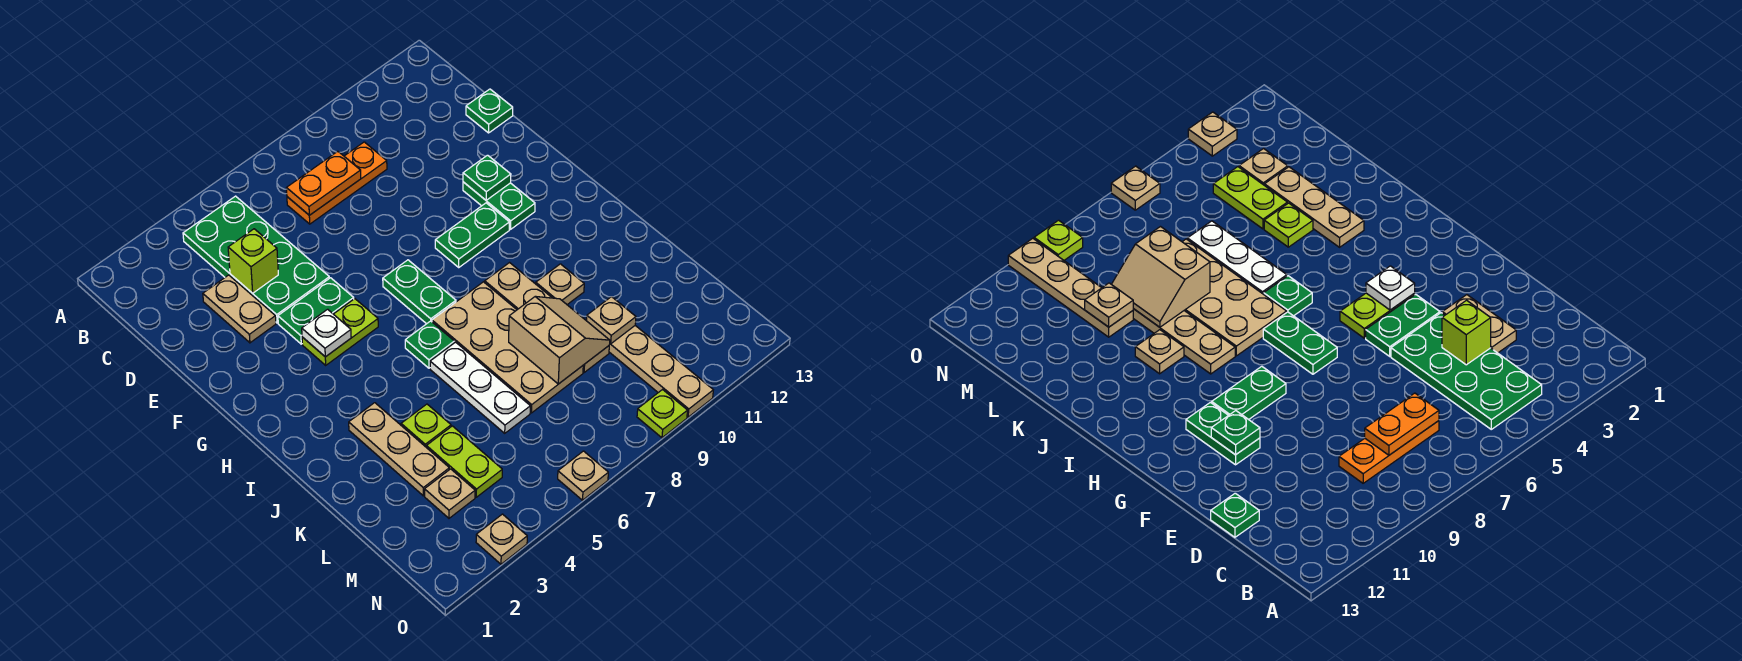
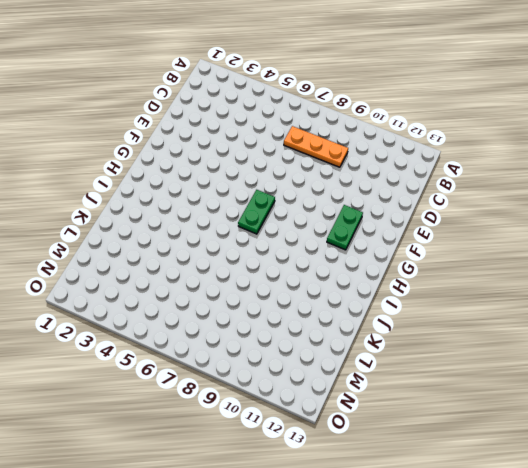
none -> green plate B4:E5 level 1
none -> tan plate D3:E3 level 1
none -> green plate D13 level 1

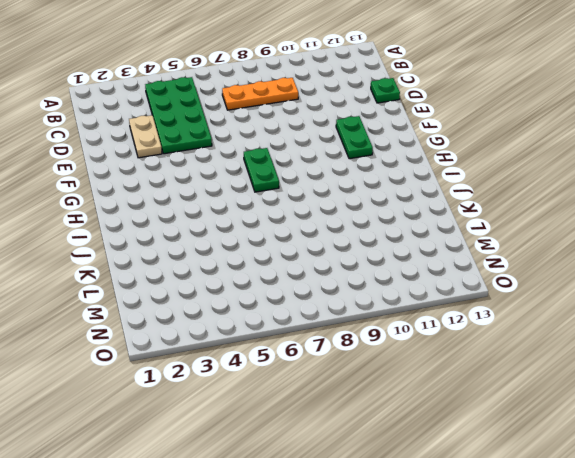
none -> green plate F4:F5 level 1
none -> lime plate G4:G5 level 1
none -> green plate G9:G10 level 1

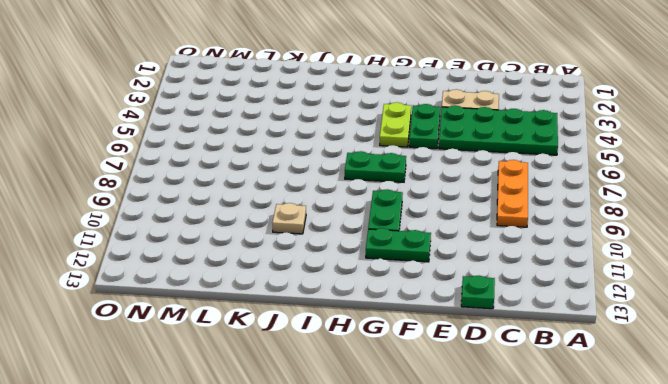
none -> green plate I6 level 1
none -> tan plate I7:L8 level 1
none -> tan plate I9:L9 level 1

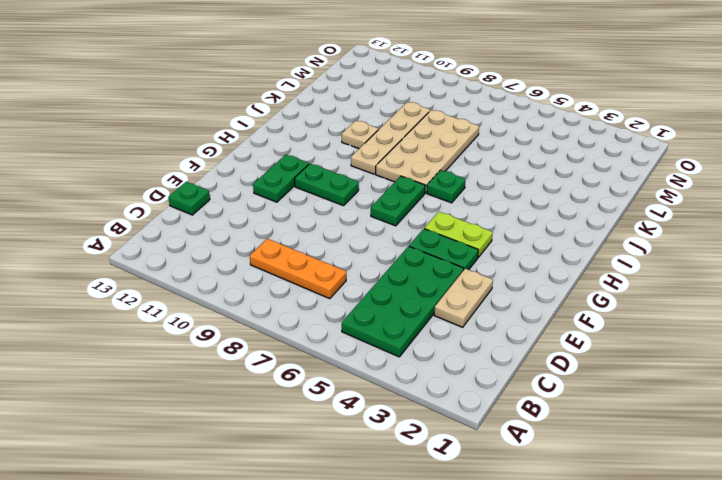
none -> tan plate J3:L3 level 1
none -> white plate J6:L6 level 1
none -> lime plate K4 level 1

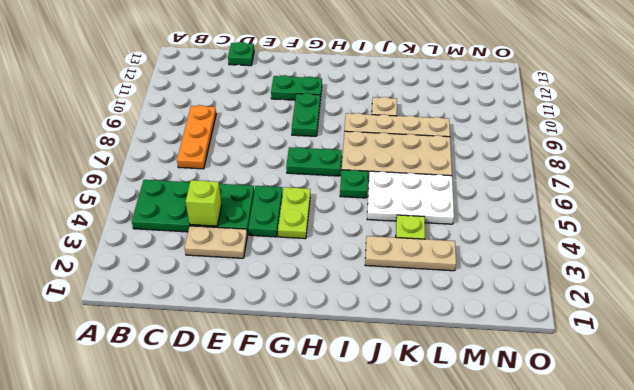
white plate J5:L6 level 1 -> white plate J6:L6 level 1
none -> lime plate L4:M4 level 1
none -> tan plate L10:O10 level 1
none -> tan plate M3 level 1

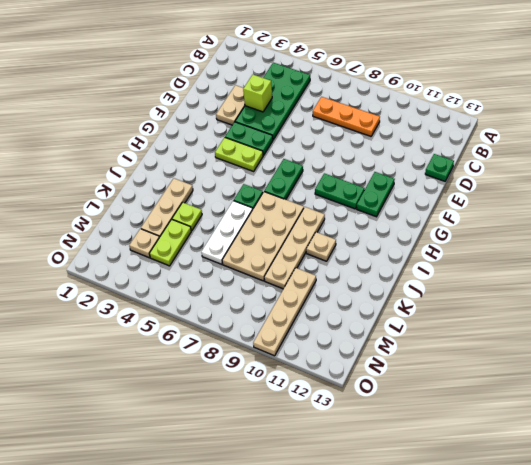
none -> tan plate O3 level 1
none -> tan plate O6 level 1
none -> lime plate O9 level 1

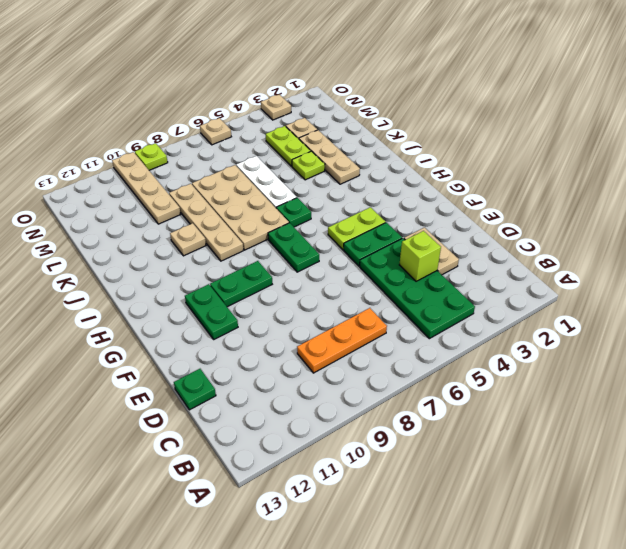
none -> orange plate C7:C8 level 2
none -> green plate F11 level 2
none -> white plate G4 level 2

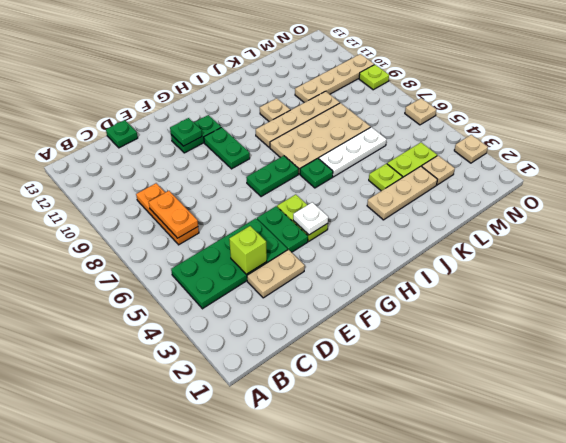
none -> tan slope K8:L9 level 2 top 8
none -> tan plate L10 level 2

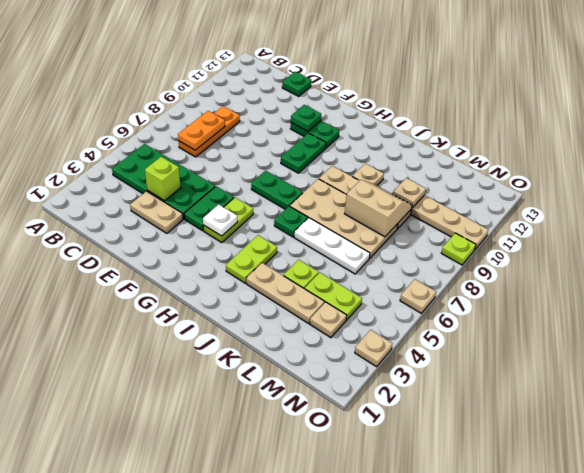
lime plate I3:I4 level 1 -> none

